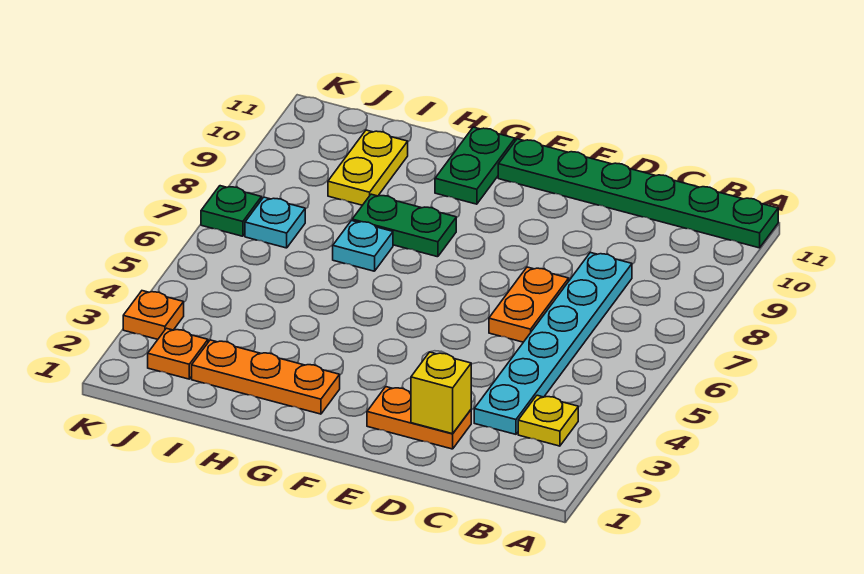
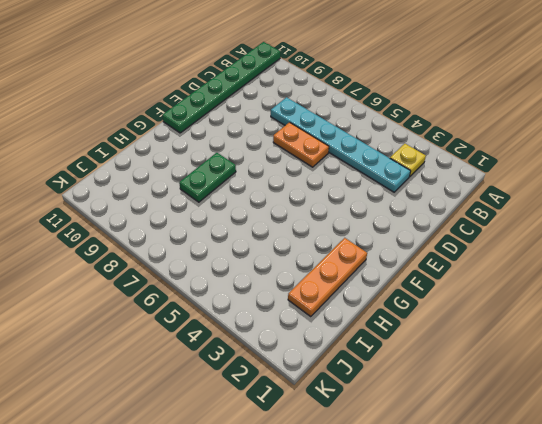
none -> orange plate D2:E2 level 1
none -> green plate G10:G11 level 1
none -> cyan plate H7 level 1

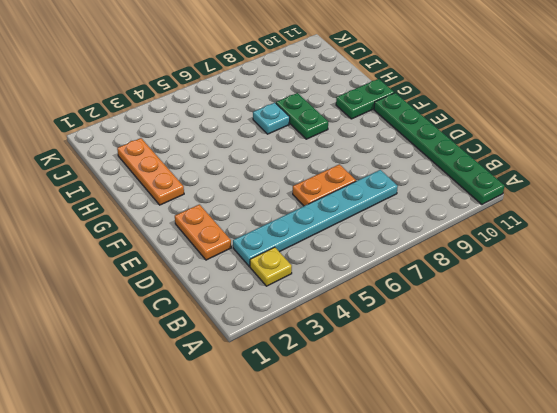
none -> yellow plate I9:I10 level 1
none -> orange plate J2 level 1
none -> cyan plate J7 level 1

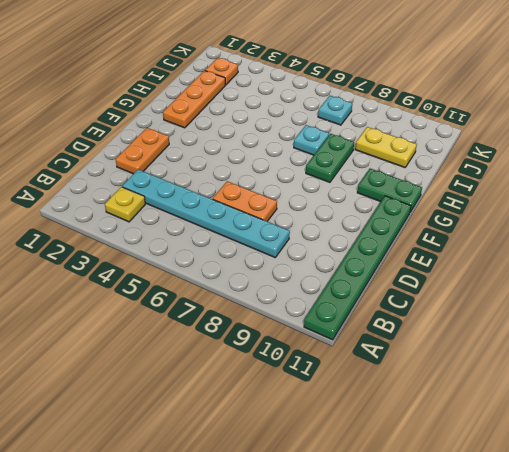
none -> orange plate K3 level 1
none -> green plate K7 level 1
none -> yellow brick D2 level 2

